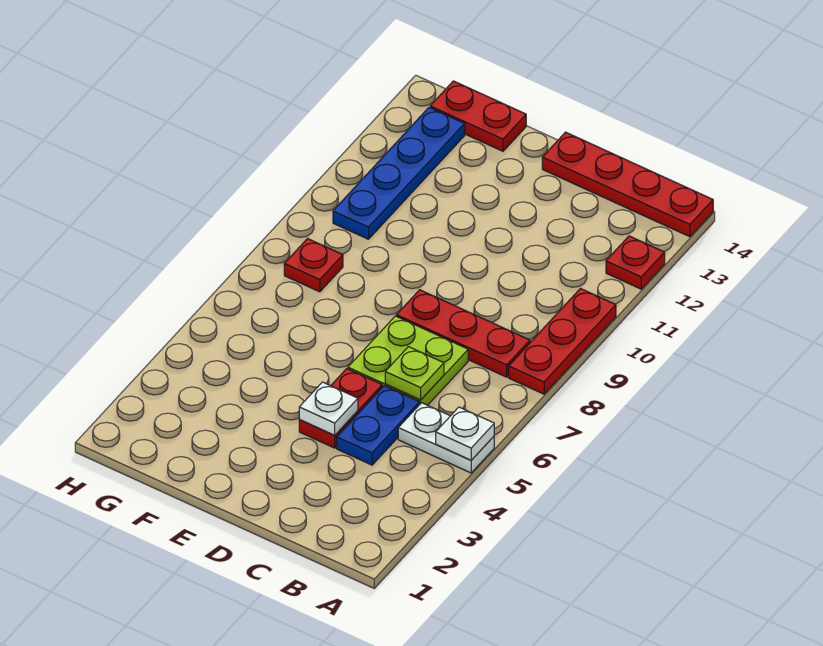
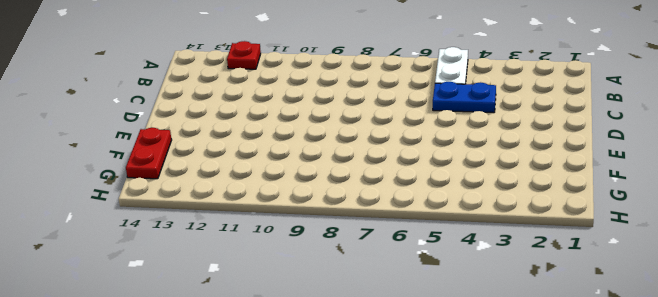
none -> red plate A8:A10 level 1
none -> red plate A14:D14 level 1
none -> red plate B8:D8 level 1

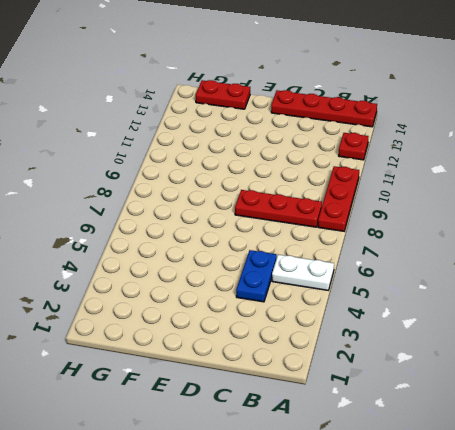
none -> lime plate C6:D7 level 1
none -> red plate D4:D5 level 1
none -> red plate G8 level 1

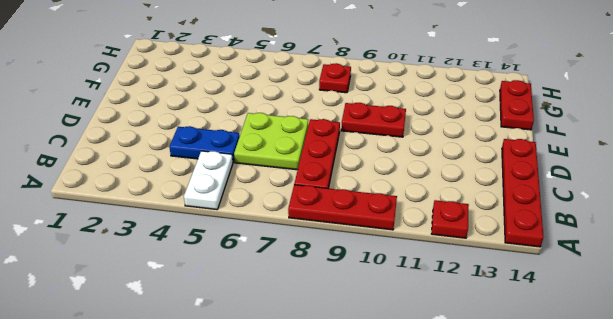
red plate E9:E10 level 1 -> red plate D4:D5 level 1
none -> blue plate G10:G13 level 1
none -> white plate A5 level 2
none -> lime plate C6 level 2

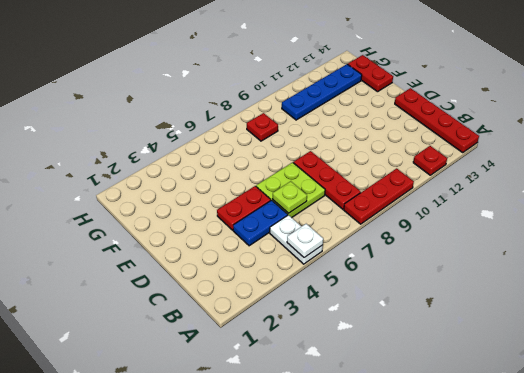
none -> white plate D4 level 2

